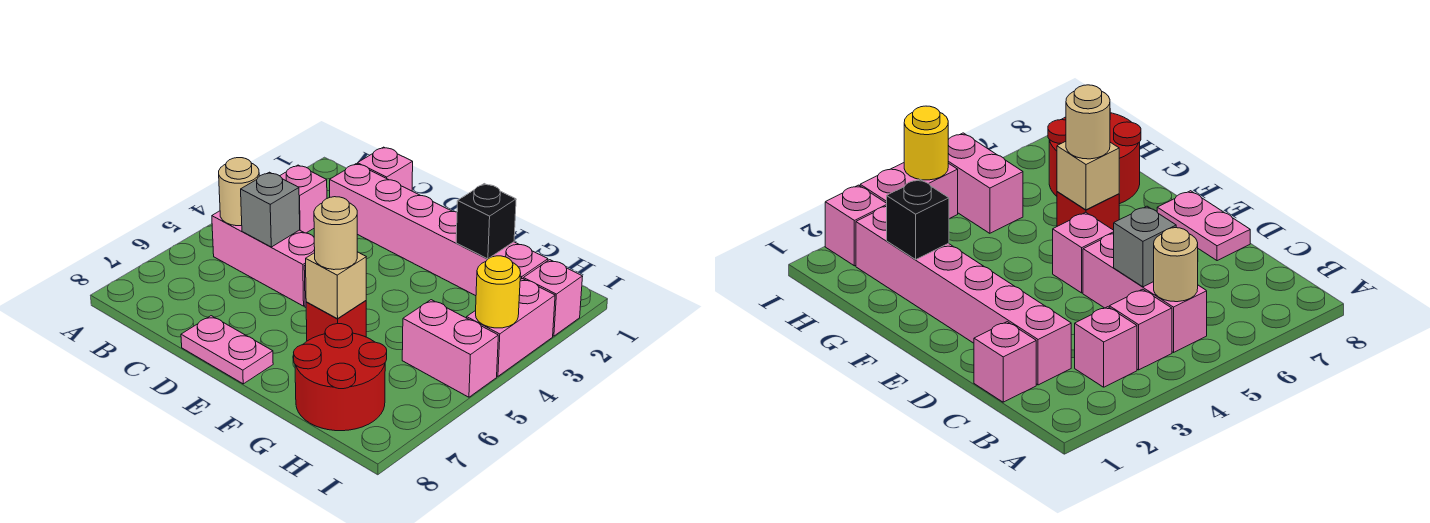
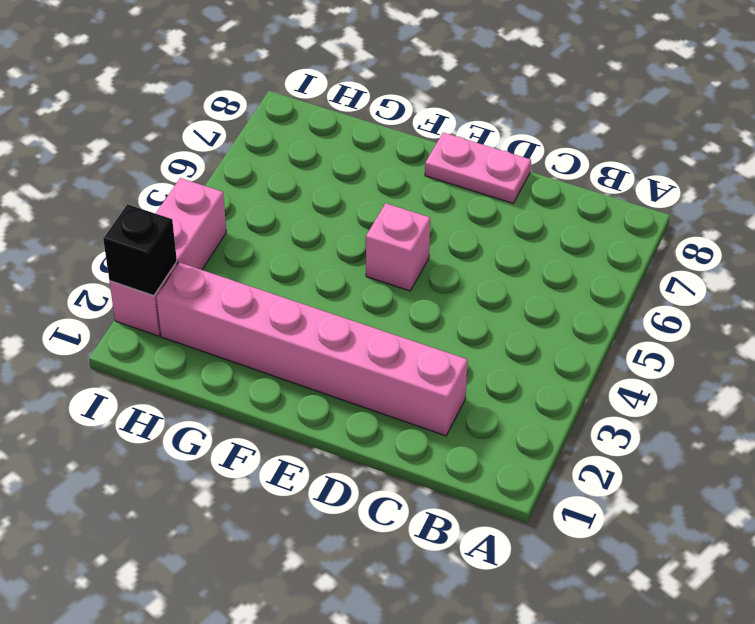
black brick I2 level 2 -> black brick G2 level 2
none -> pink brick B3 level 1
none -> pink brick B4 level 1
none -> pink brick B5:D5 level 1

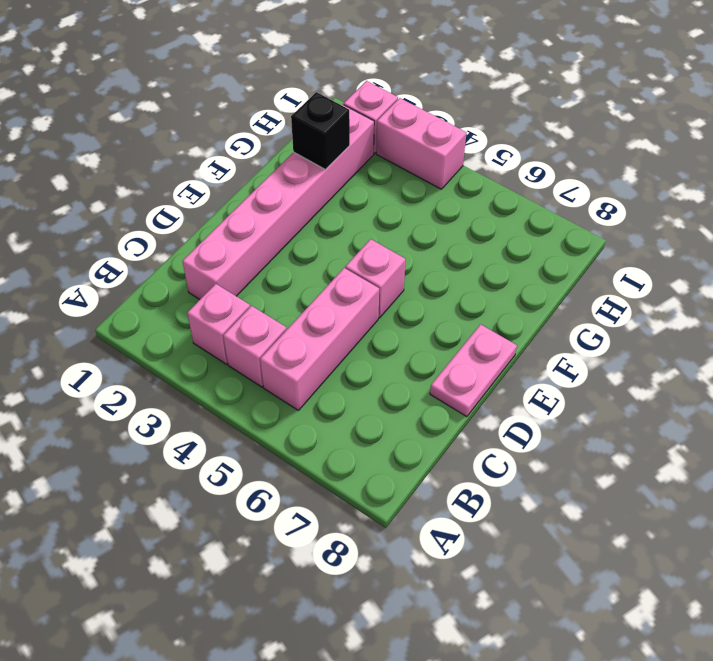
none -> pink brick C1 level 1
none -> red brick F6 level 1
none -> red round brick G7:H8 level 1

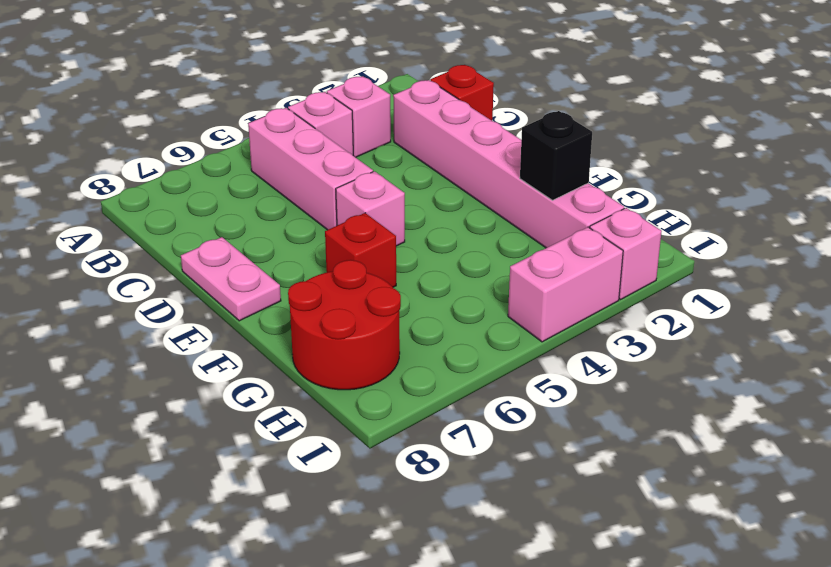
red brick C1 level 1 -> pink brick C1 level 1
none -> pink brick H5:I5 level 1
none -> tan round brick B5 level 2
none -> grey brick C5 level 2

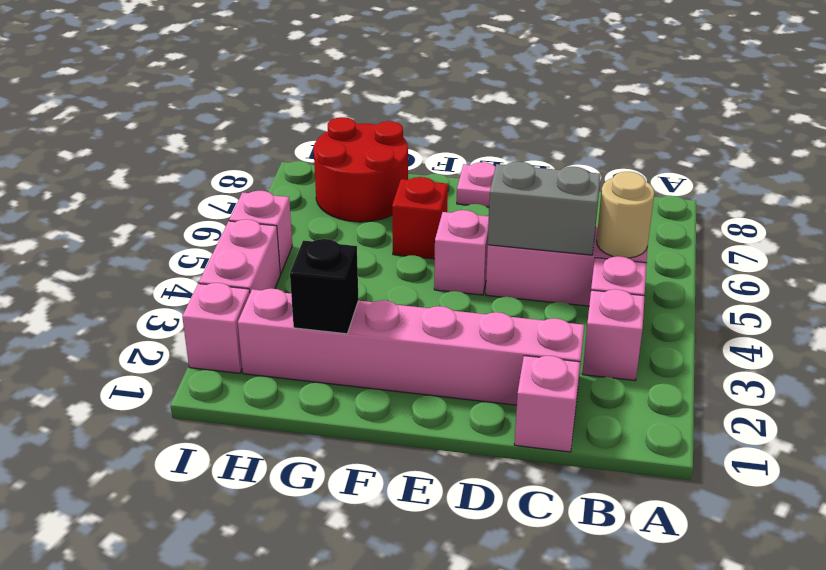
grey brick C5:D5 level 2 -> grey brick C5 level 2
pink brick I5 level 1 -> pink brick H5:I5 level 1
none -> tan brick F6 level 2
none -> yellow round brick I4 level 2
none -> tan round brick F6 level 3

